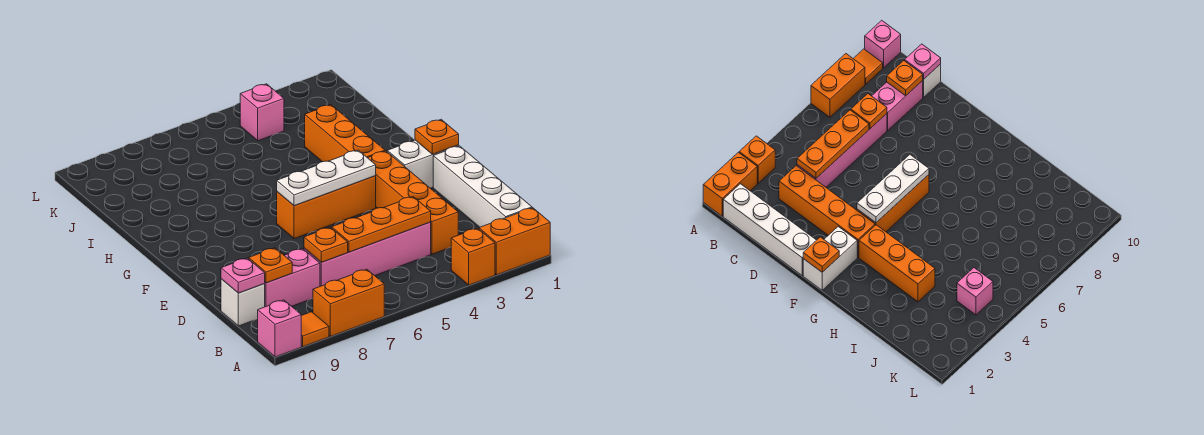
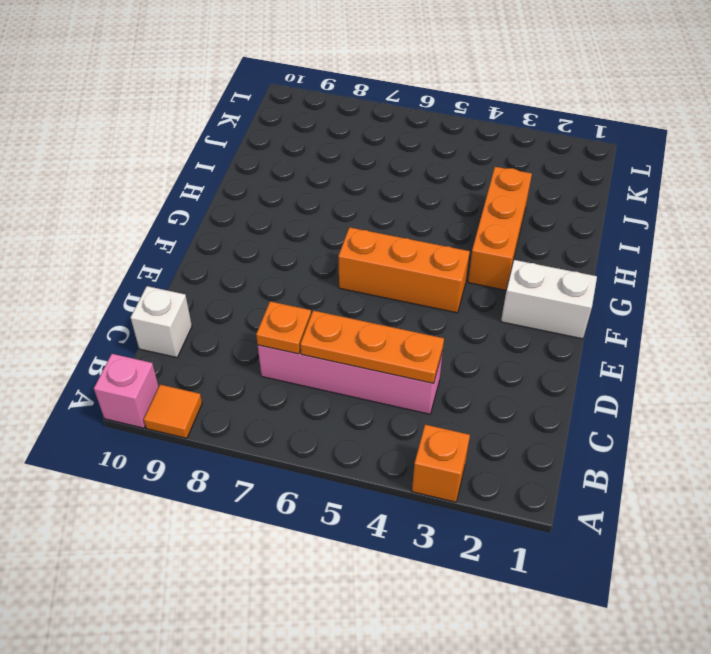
none -> orange brick A1:A2 level 1
none -> orange brick A7:A8 level 1
none -> white brick B1:E1 level 1

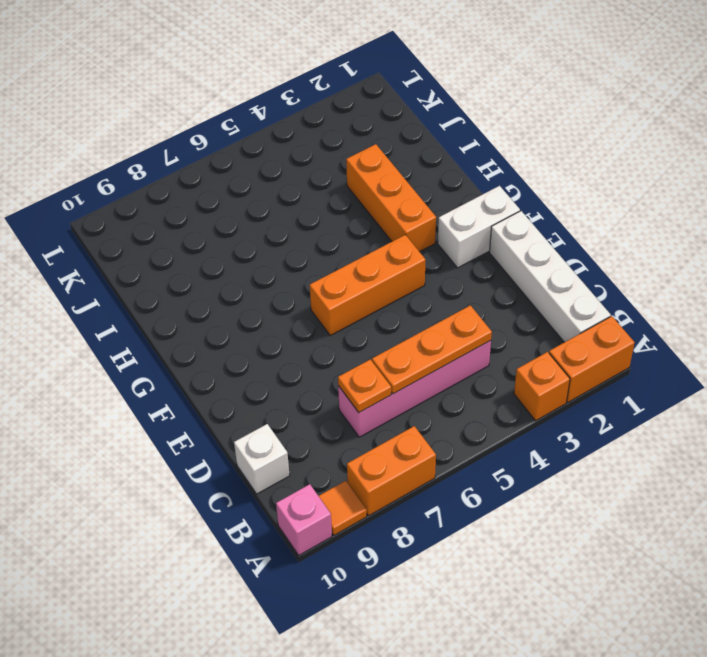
none -> orange brick C3:F3 level 1
none -> pink brick C8:C9 level 1
none -> pink brick K4 level 1

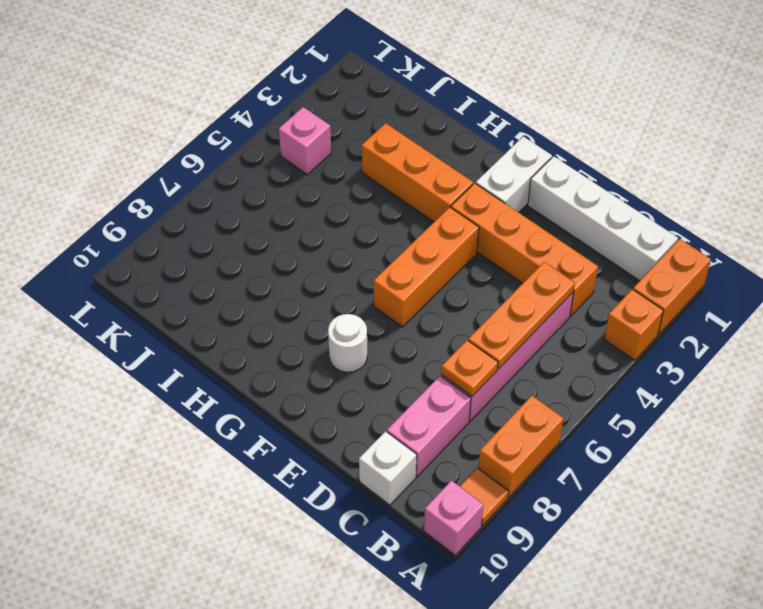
white round brick F8 level 1 -> none
none -> orange plate C9 level 2
none -> pink plate C10 level 2
none -> orange plate F1 level 2

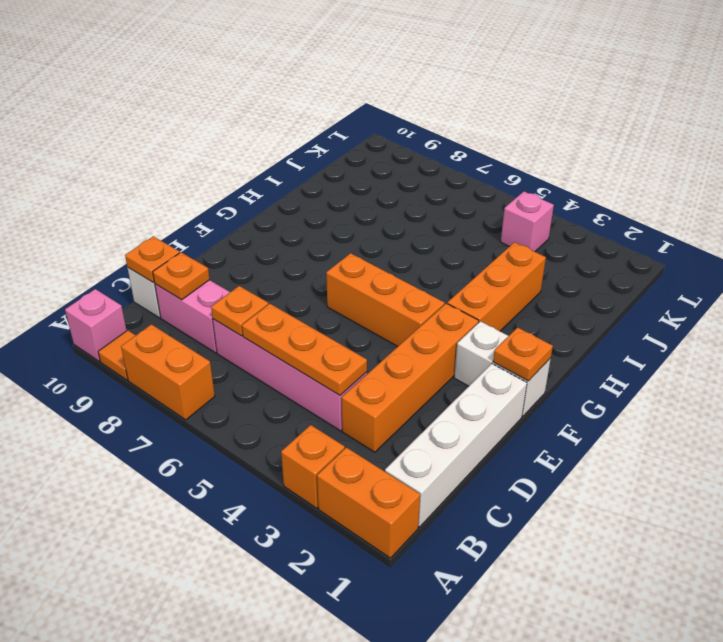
orange plate C10 level 2 -> pink plate C10 level 2
none -> white plate F4:F6 level 2

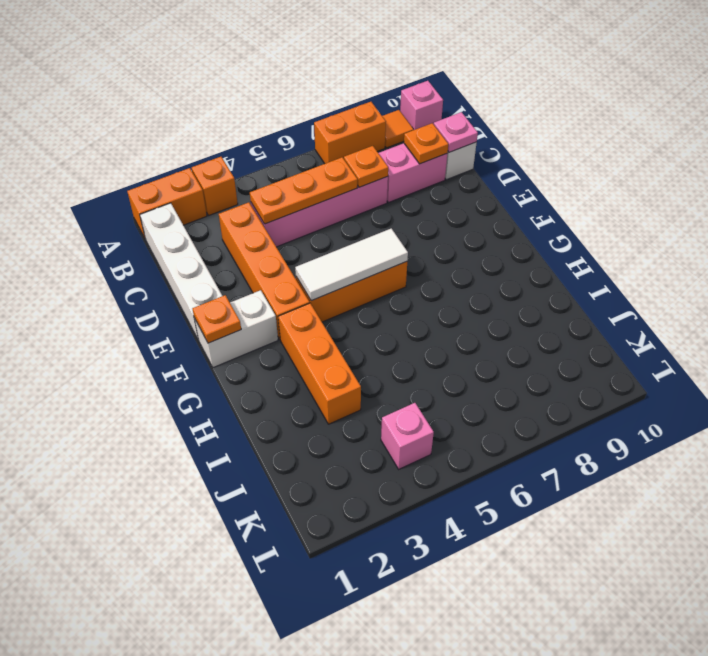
white tile F4:F6 level 2 -> white plate F4:F6 level 2

